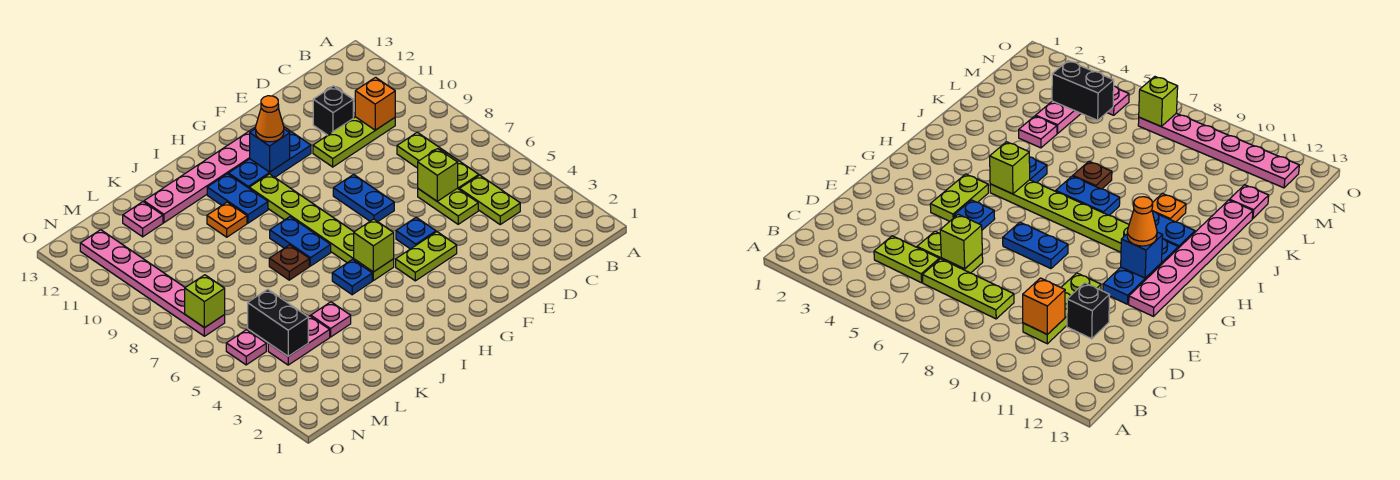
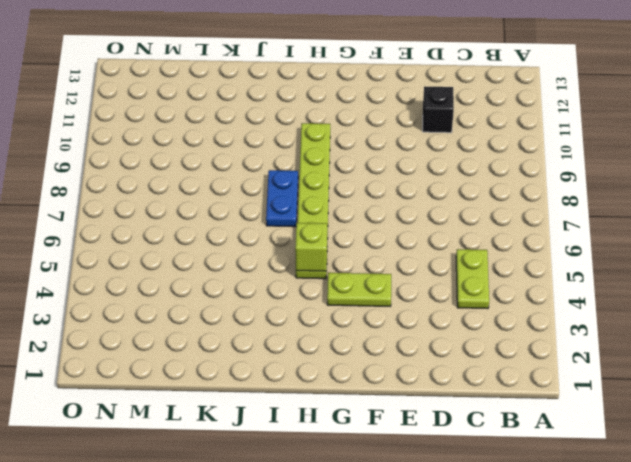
none -> lime plate C6:C8 level 1
none -> lime plate C10:E10 level 1
none -> lime plate D5:D6 level 1

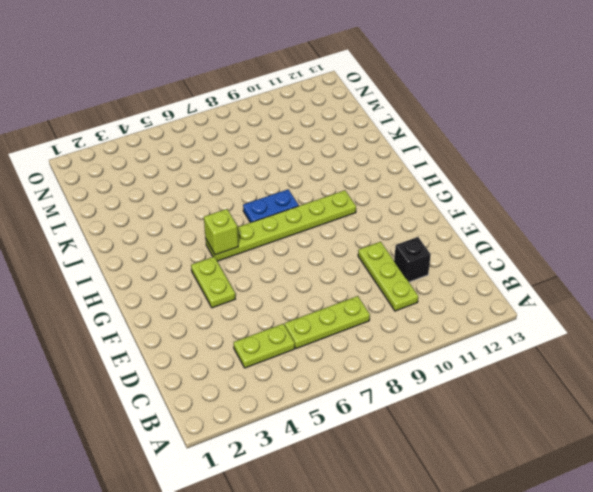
none -> lime plate D5:D6 level 1
none -> blue plate F5 level 1
none -> blue plate F7:F8 level 1

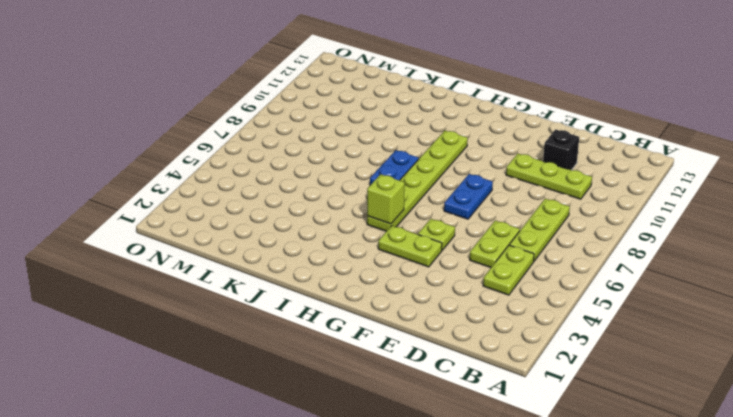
lime plate F5 level 1 -> blue plate F5 level 1
none -> blue plate F11:H11 level 1
none -> pink plate F12:K12 level 1
none -> blue plate I5 level 1

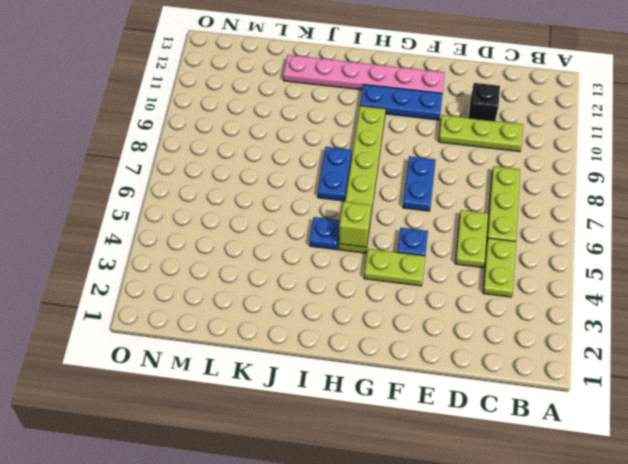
none -> blue plate I10:I11 level 1
none -> brown plate J7 level 1
none -> orange plate J10 level 1

